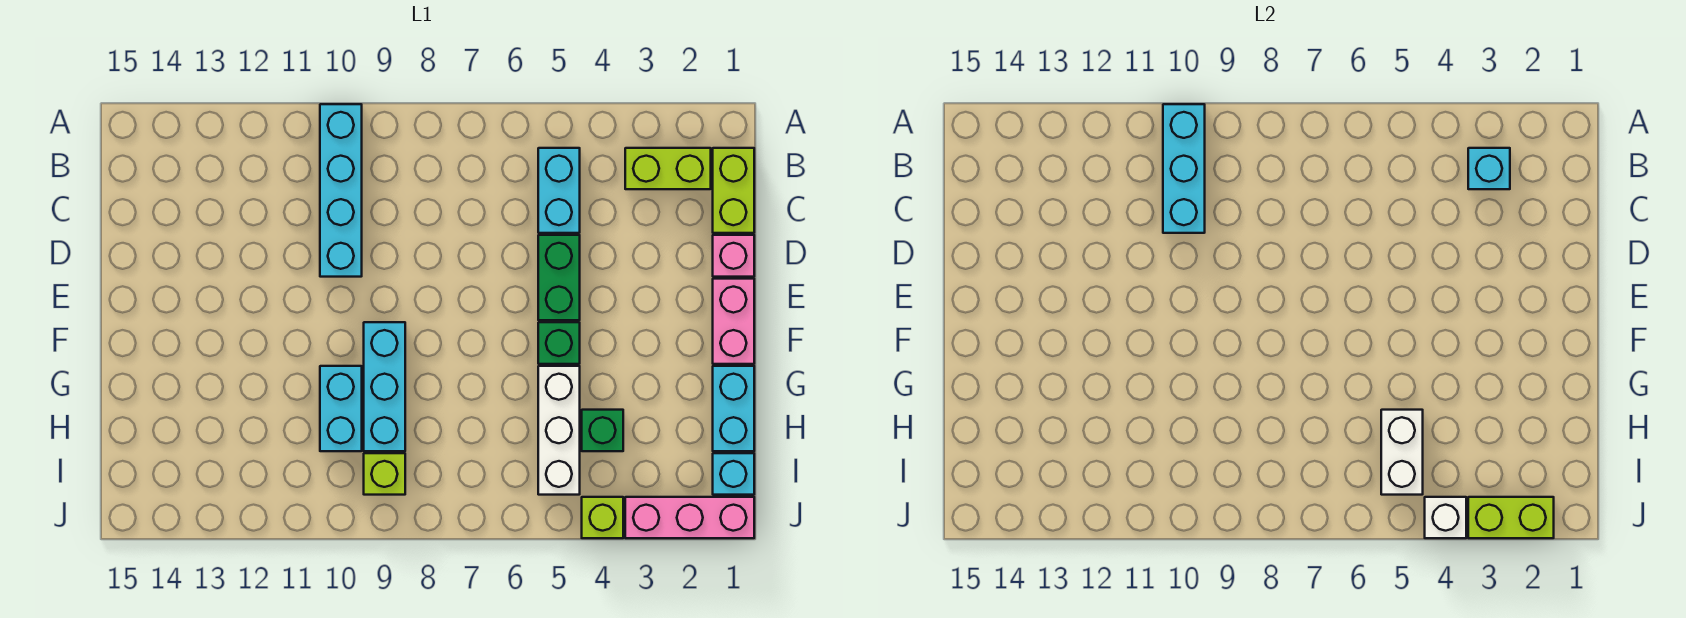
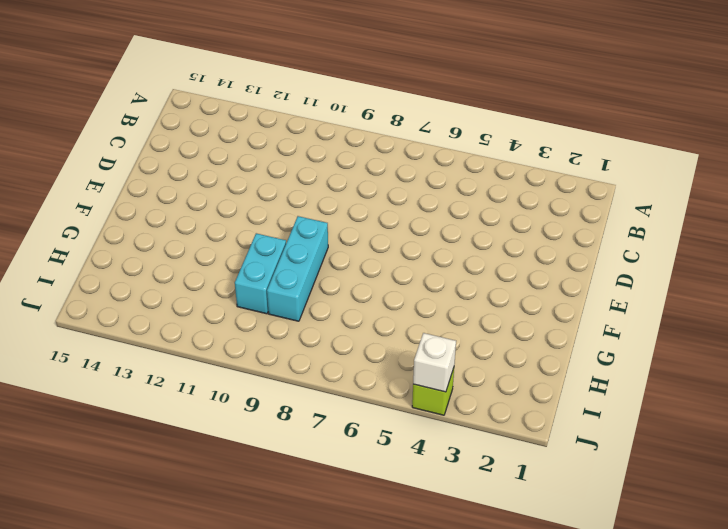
none -> cyan brick A10:D10 level 1
none -> lime brick B1:C1 level 1
none -> lime brick B2:B3 level 1

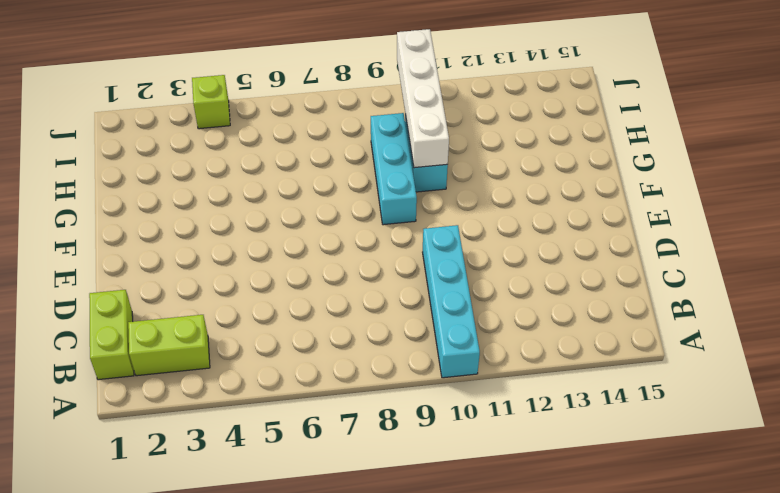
white brick G10:J10 level 2 -> none
none -> cyan brick B5:C5 level 1
none -> pink brick D1 level 1
none -> green brick D5:E5 level 1

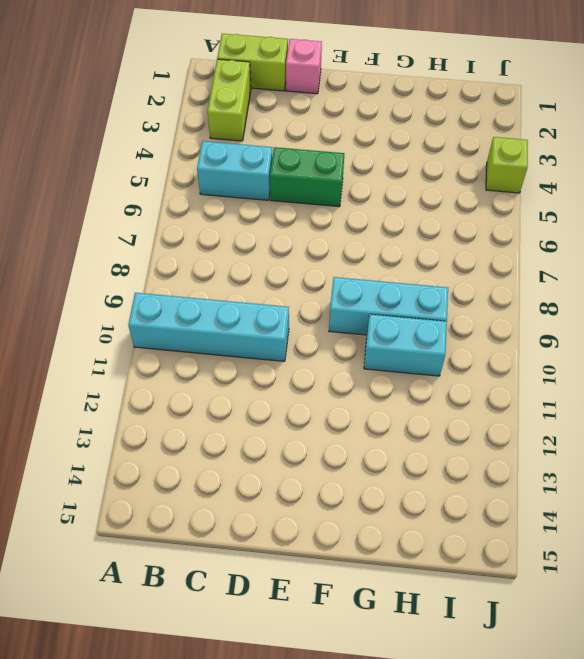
none -> pink brick E1:F1 level 1
none -> green brick F5 level 1
none -> cyan brick G1:H1 level 1

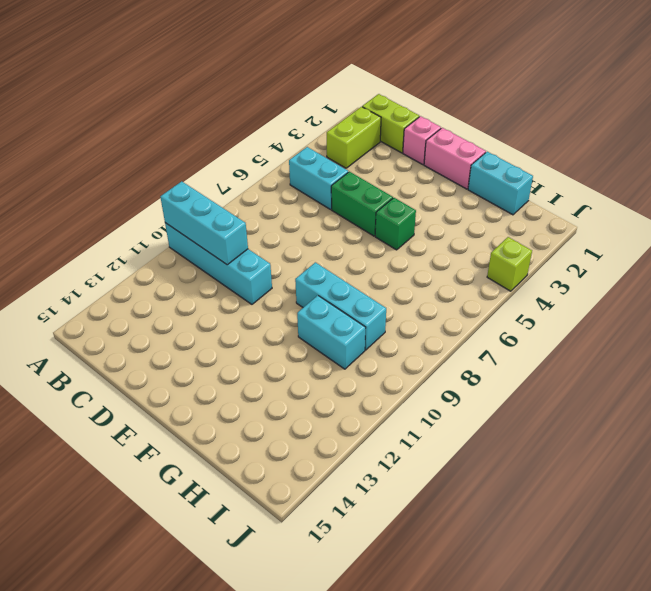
none -> white brick G5:I5 level 1
none -> green brick H4 level 1
none -> cyan brick I1 level 1

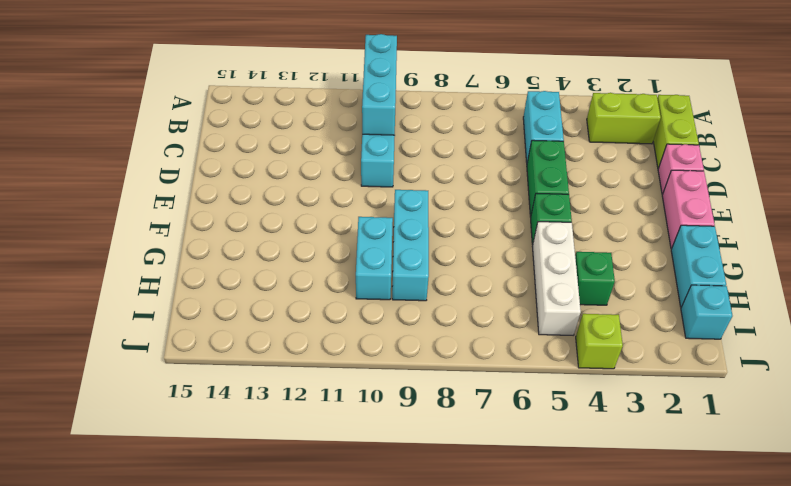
none -> lime brick I9 level 1
none -> pink brick J1:J3 level 1
none -> cyan brick B3 level 2

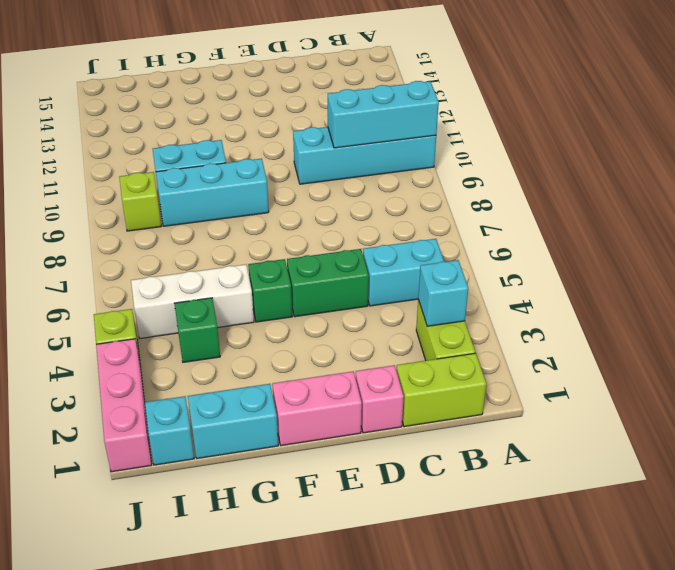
none -> white brick H5:I5 level 2
none -> lime brick J2:J3 level 2
none -> white brick J4 level 2

